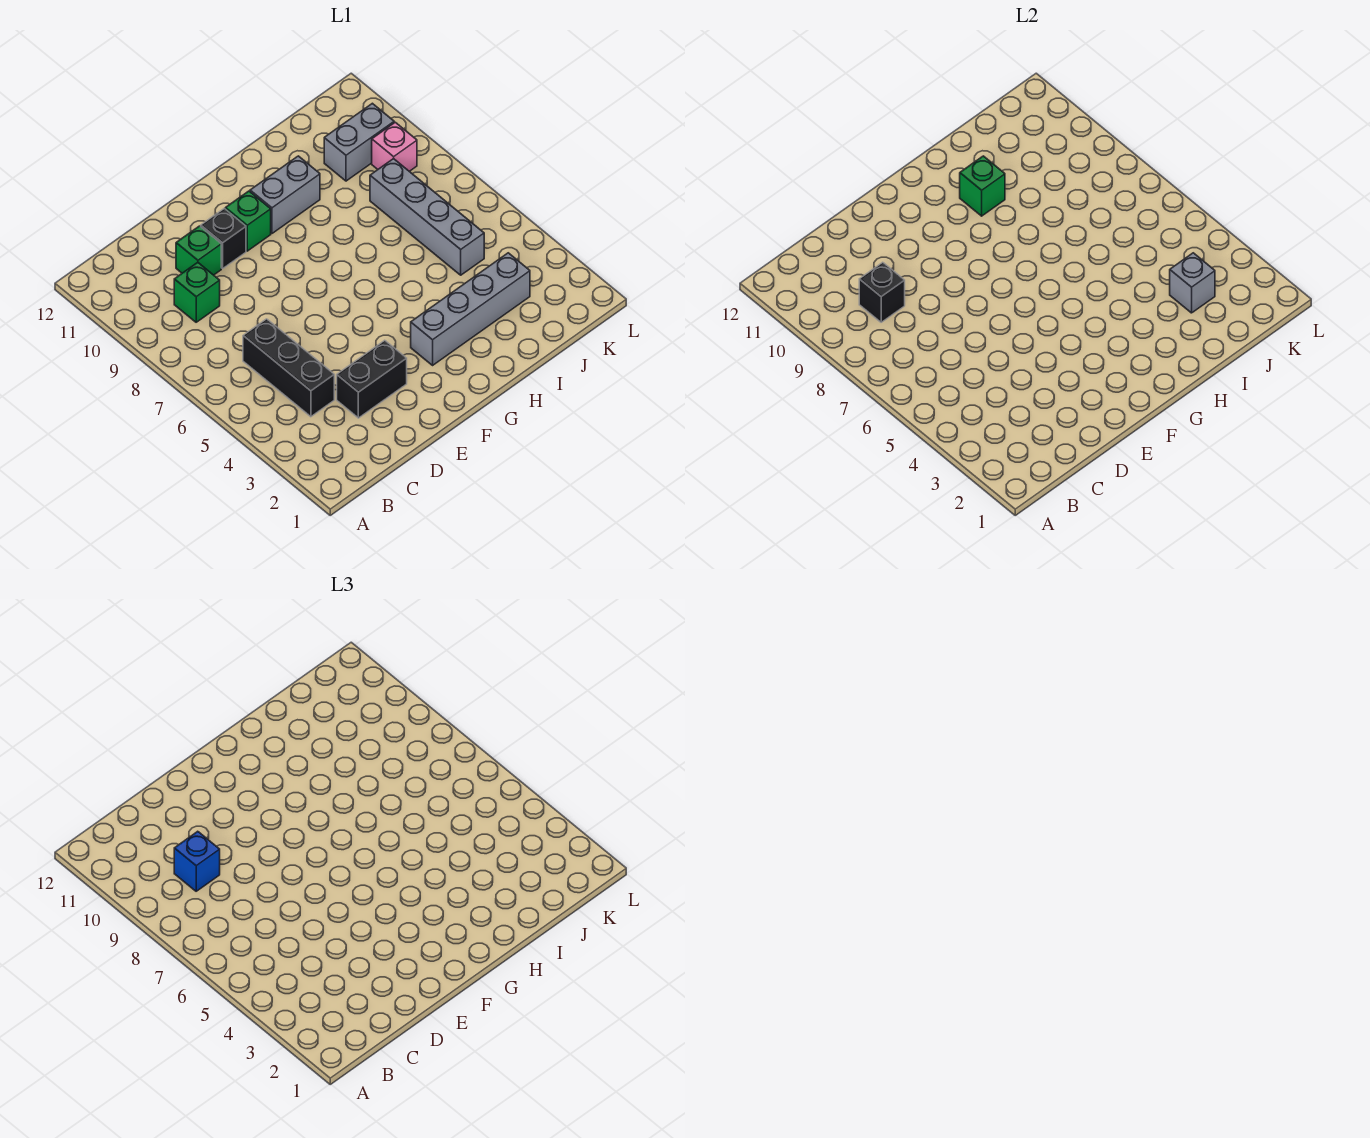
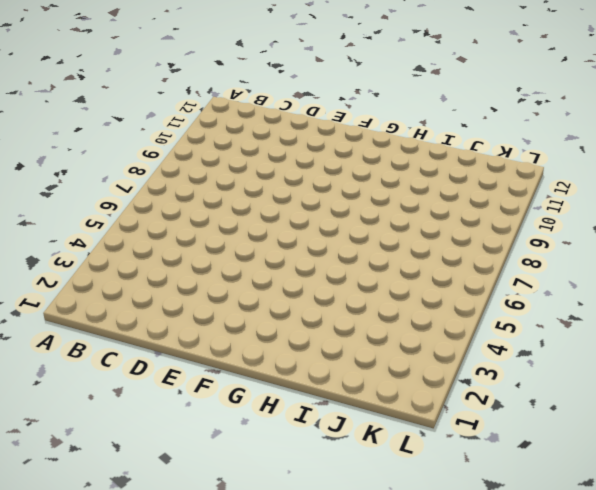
none -> black brick C4:C6 level 1
none -> green brick C9 level 1
none -> black brick D3:E3 level 1

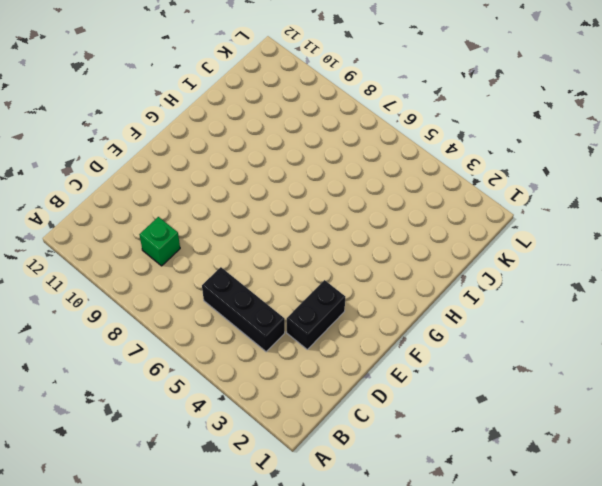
none -> green brick D10 level 1
none -> black brick E10 level 1
none -> green brick F10 level 1

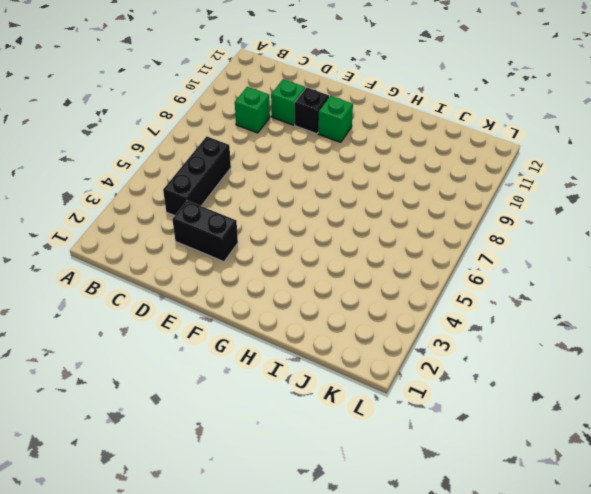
none -> grey brick G3:J3 level 1
none -> grey brick G10:H10 level 1
none -> grey brick J5:J8 level 1

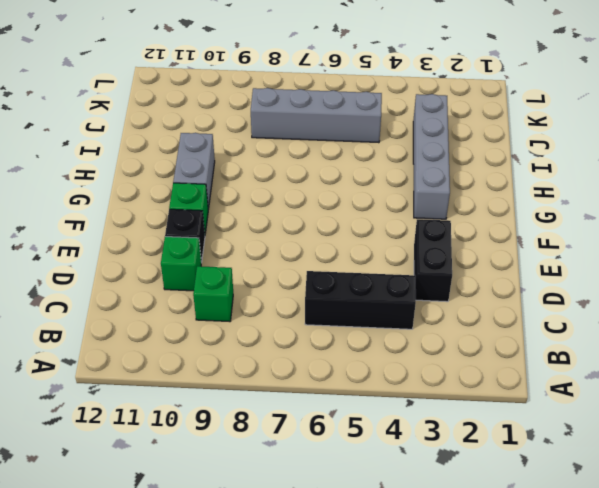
none -> grey brick J10:K10 level 1
none -> pink brick K9 level 1
none -> black brick C9 level 2

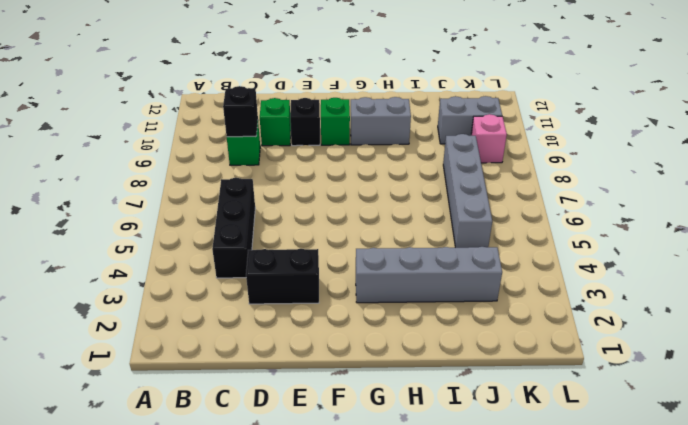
none -> green brick H10 level 2
none -> grey brick J3 level 2
none -> blue brick C9 level 3

